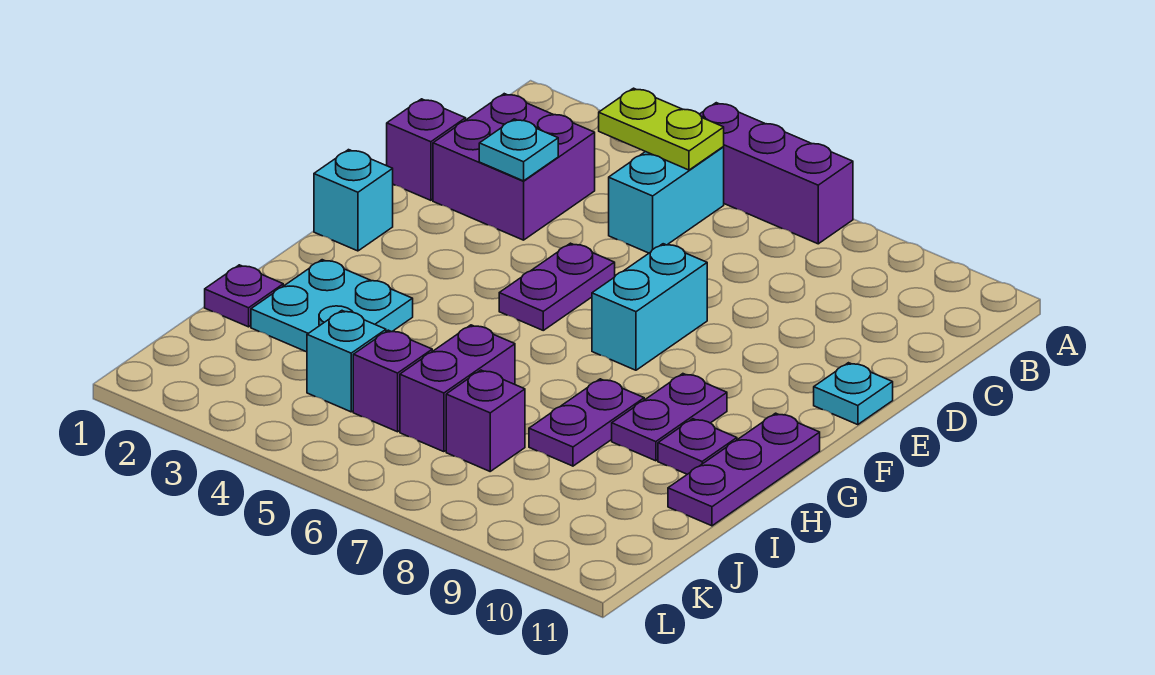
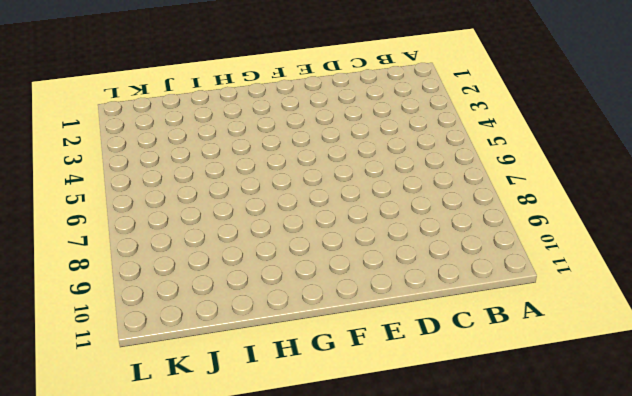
none -> purple brick A5:A7 level 1
none -> cyan brick B5:C5 level 1
none -> purple brick C2:D3 level 1

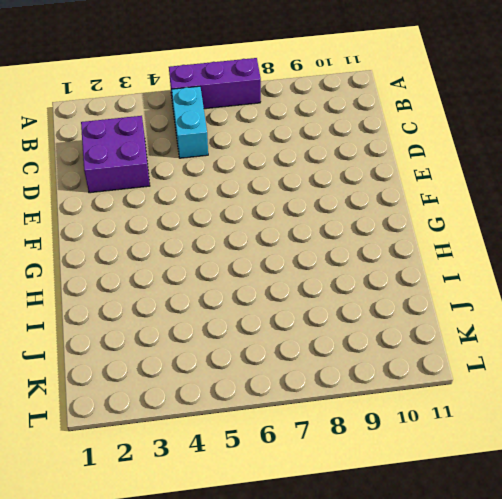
none -> purple brick D1 level 1
none -> purple plate E5:F5 level 1
none -> cyan brick E7:F7 level 1

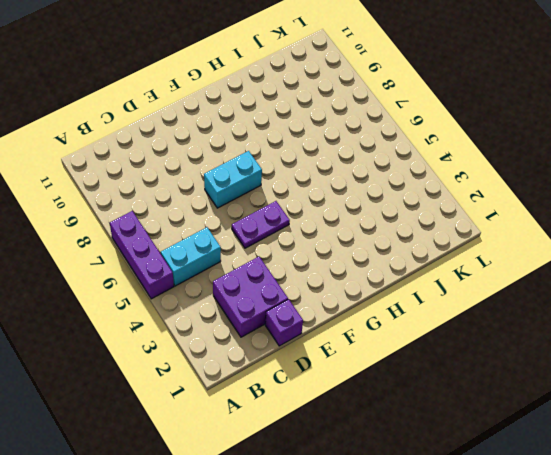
none -> cyan plate E11 level 1
none -> cyan brick F1 level 1
none -> purple plate G9:H9 level 1

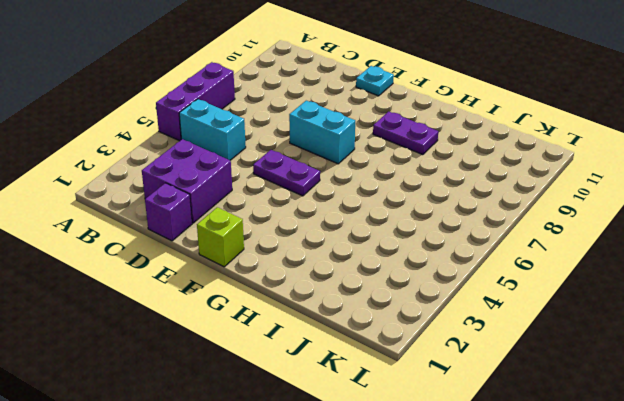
lime brick F1 level 1 -> cyan brick F1 level 1
none -> purple plate G11:I11 level 1
none -> cyan plate H2:I3 level 1
none -> purple plate H8:I8 level 1

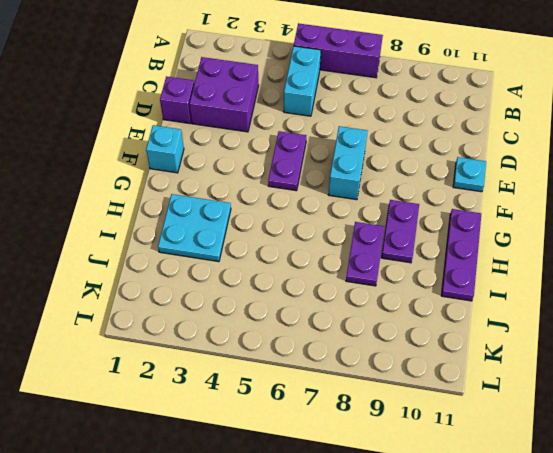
none -> purple plate H10 level 1
none -> purple plate I1 level 1
none -> purple brick I6:J6 level 1

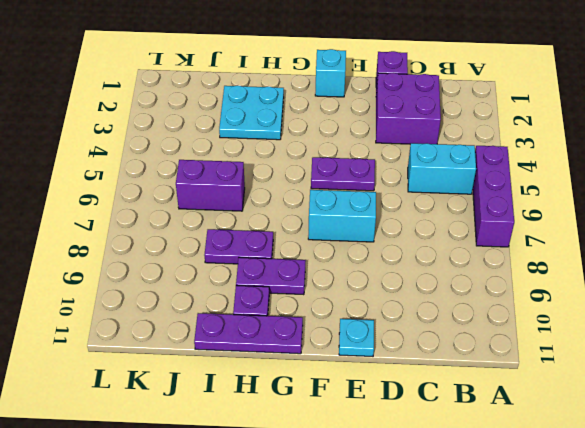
none -> purple plate I1 level 1
none -> cyan brick J4 level 1
none -> purple brick J5 level 1

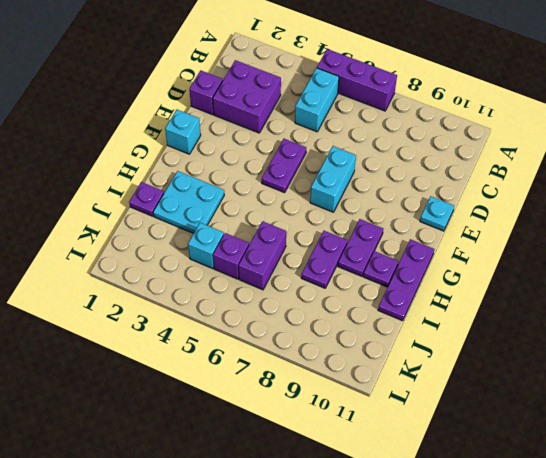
none -> purple brick J7 level 1
none -> lime plate B4:B5 level 2
none -> cyan plate D3 level 2

